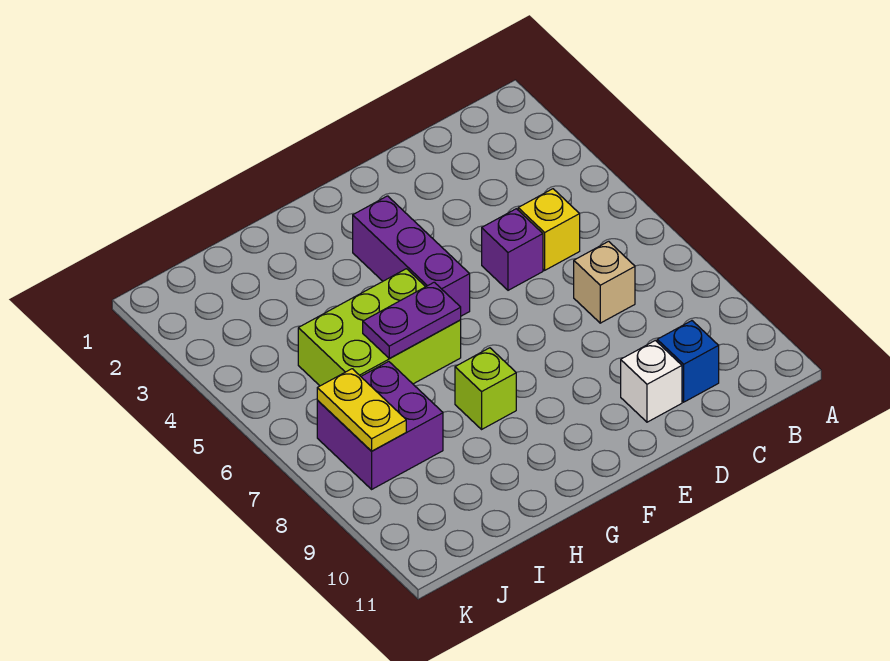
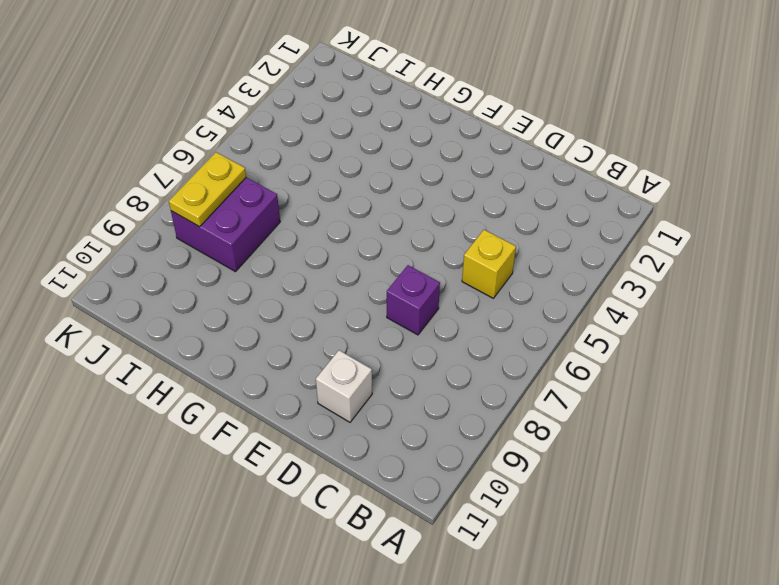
purple brick D7 level 1 -> purple brick D5 level 1
none -> tan brick C7 level 1
none -> blue brick C10 level 1

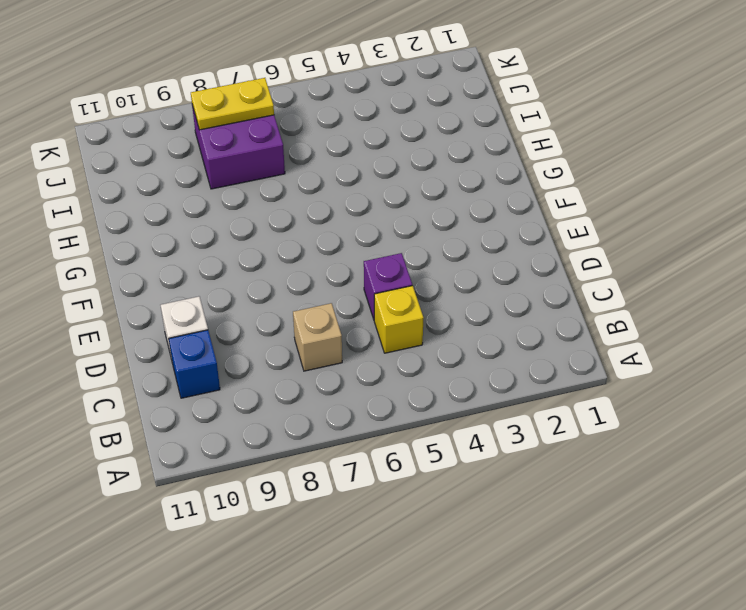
none -> purple brick F3:F5 level 1
none -> lime brick G5:I6 level 1

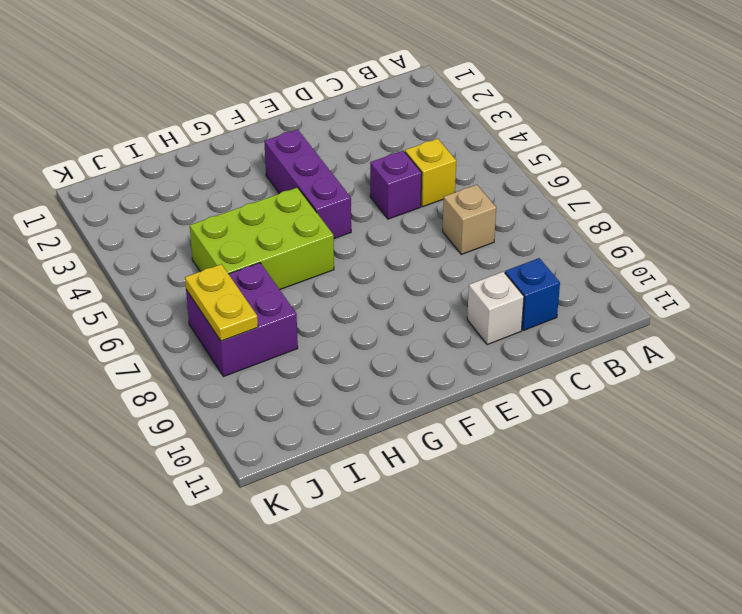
none -> lime brick G8 level 1
none -> purple plate G6:H6 level 2

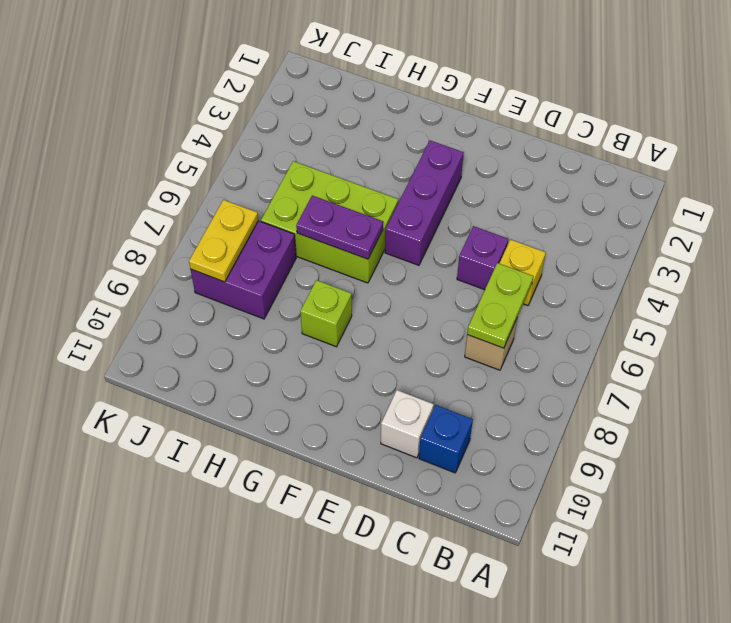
lime plate C6:C7 level 2 -> none

